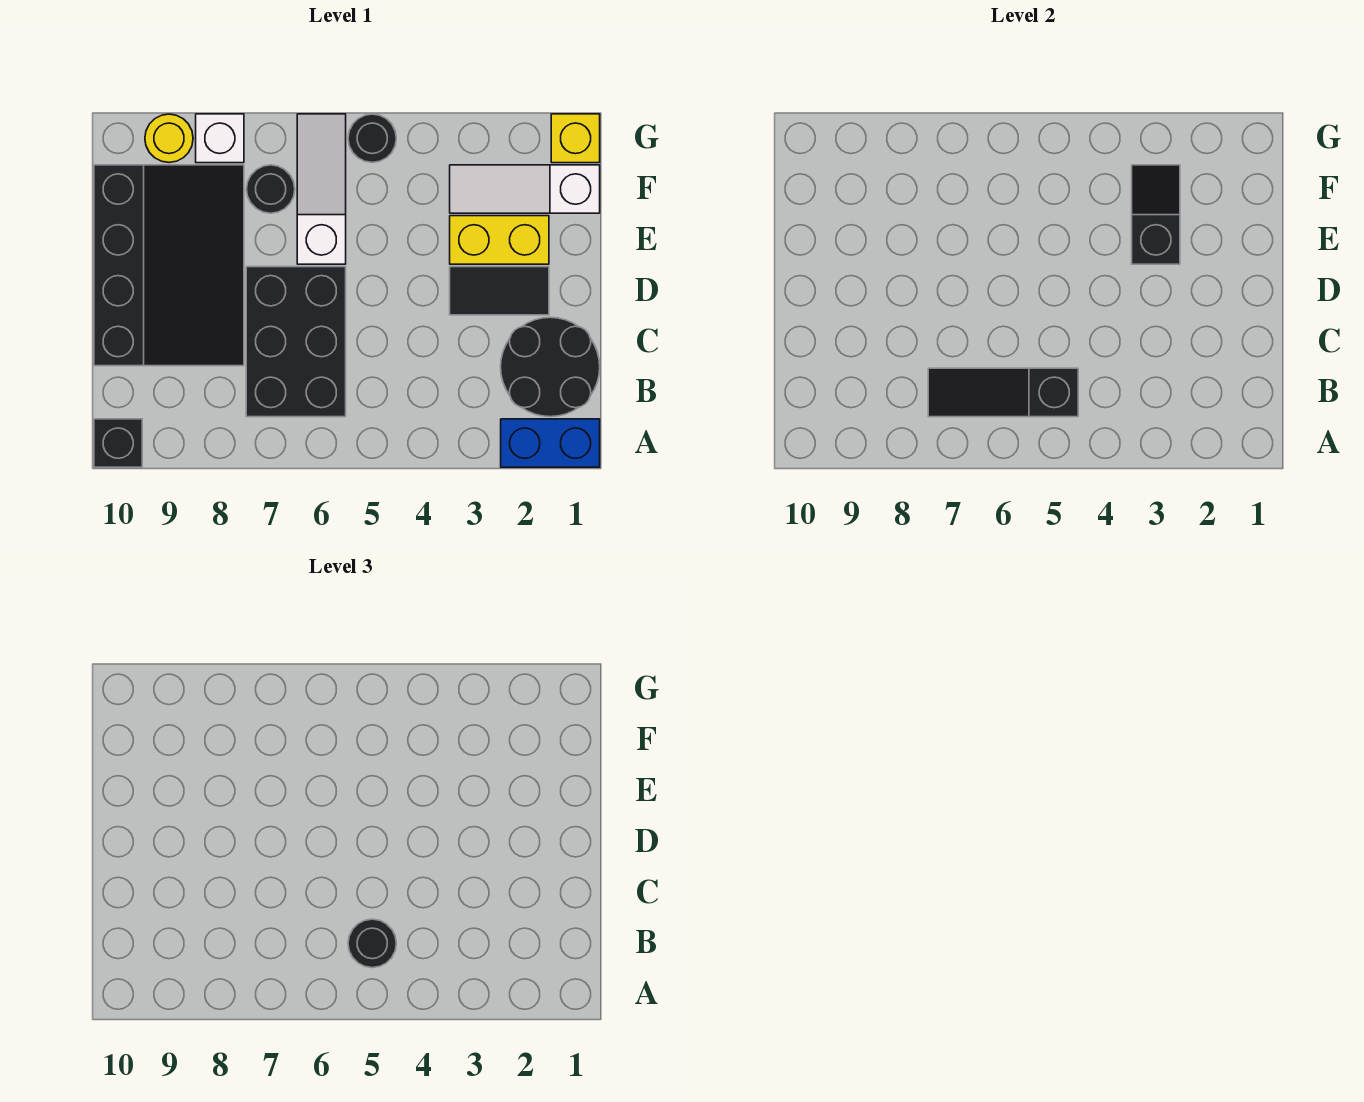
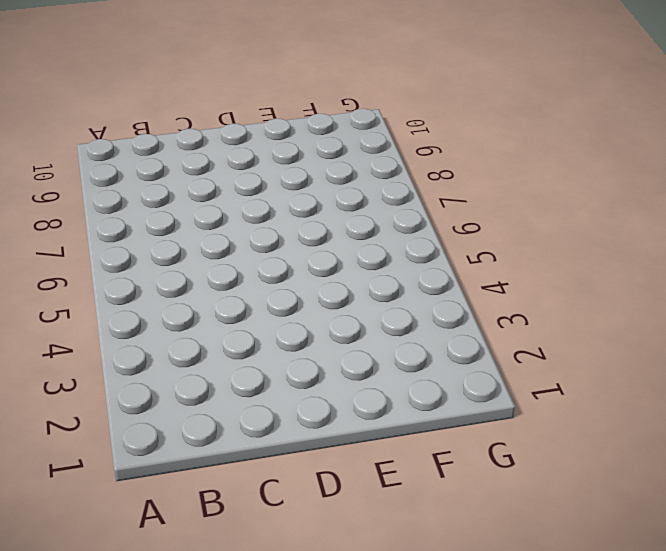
none -> blue brick A1:A2 level 1
none -> black brick A10 level 1
none -> black round brick B1:C2 level 1

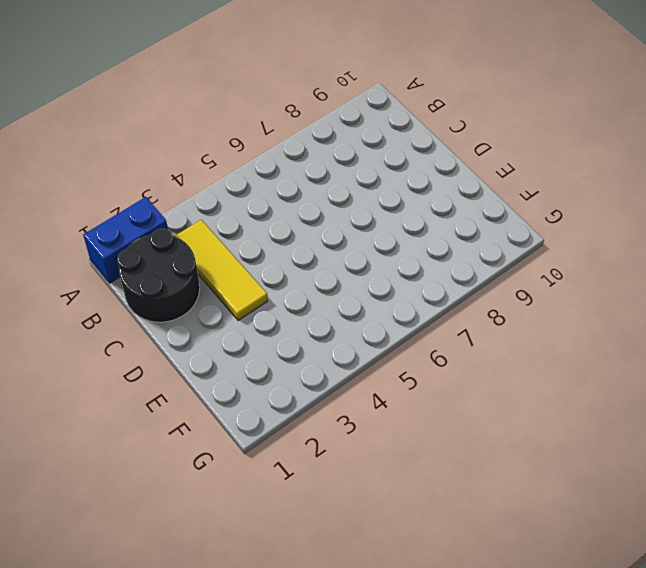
yellow tile B3:D3 level 1 -> black tile D2:D3 level 1
none -> black brick A10 level 1
none -> black brick B6:D7 level 1
none -> black slope C8:F10 level 1 top 10

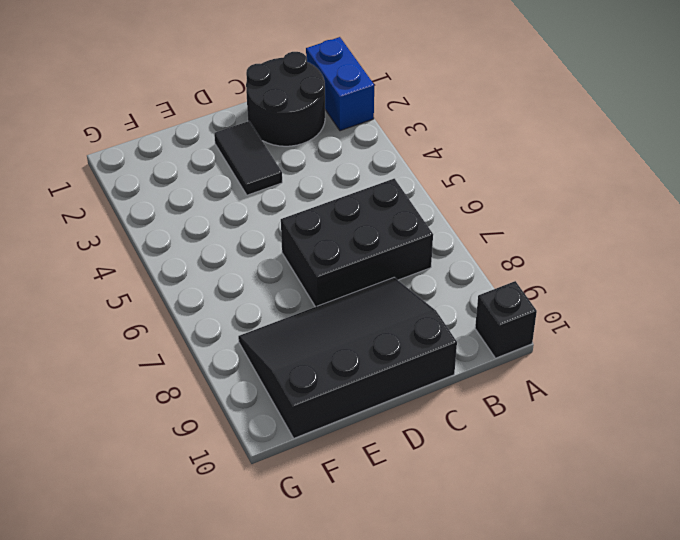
none -> yellow brick E2:E3 level 1
none -> white slope E6:G6 level 1 top E
none -> white slope F1:F3 level 1 top 1

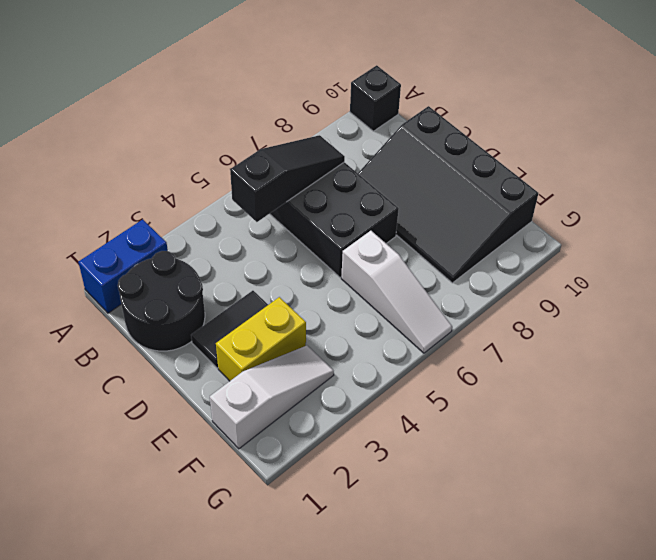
none -> black round brick F7 level 1
none -> yellow brick G1 level 1
none -> black round brick G5 level 1

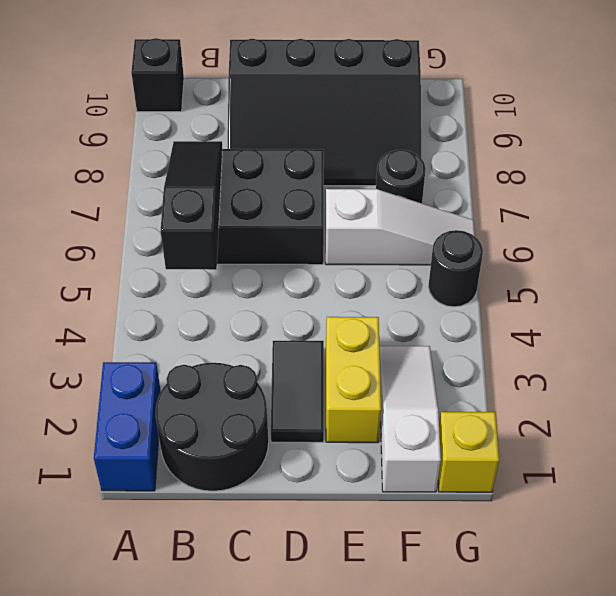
none -> white brick G8 level 1
none -> yellow round brick G9 level 1
none -> black slope E3:F3 level 2 top E

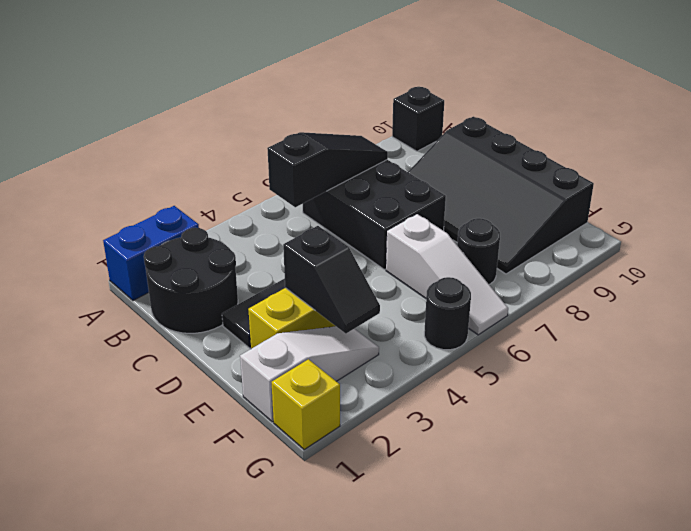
none -> white brick G8 level 1
none -> yellow round brick G9 level 1
none -> black round brick B5 level 3

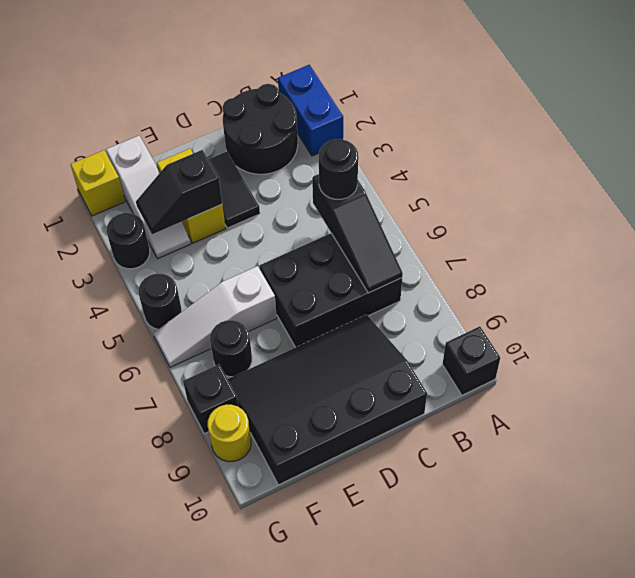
black round brick G3 level 1 -> none
black brick G8 level 1 -> white brick G8 level 1

